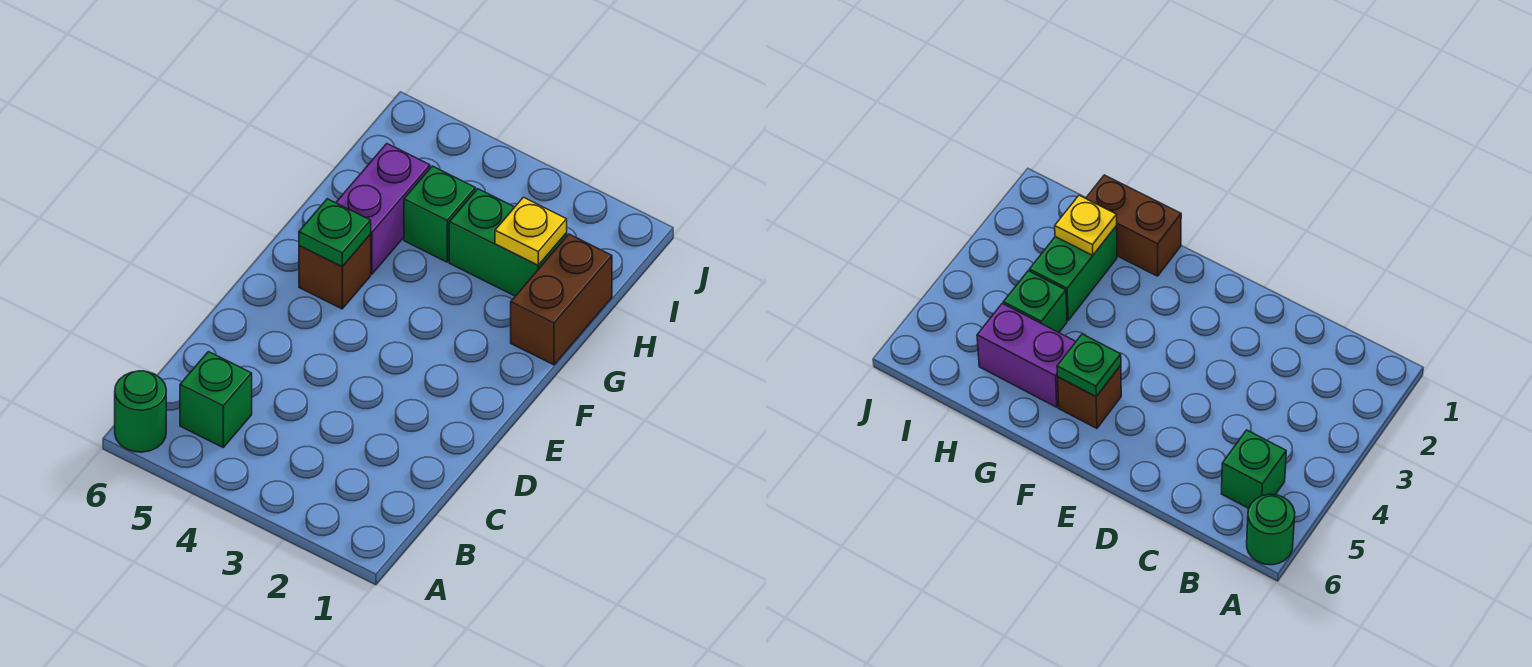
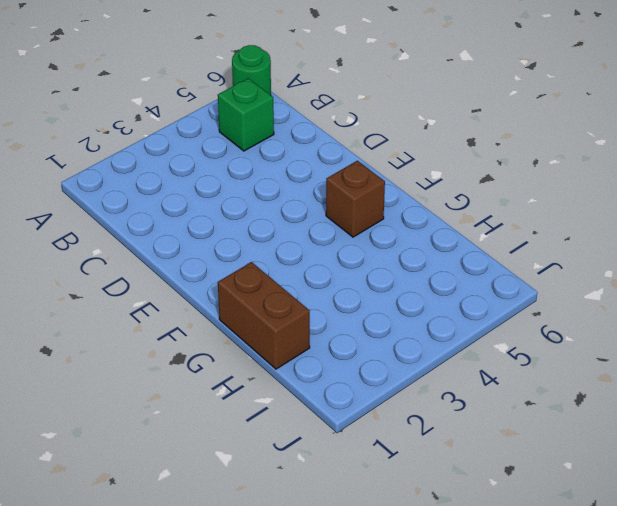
none -> purple brick G5:H5 level 1
none -> green brick H2:H3 level 1

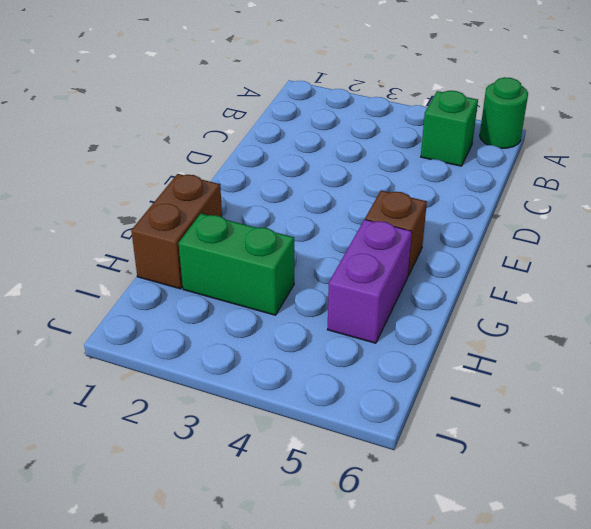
none -> green brick H4 level 1
none -> green plate F5 level 2

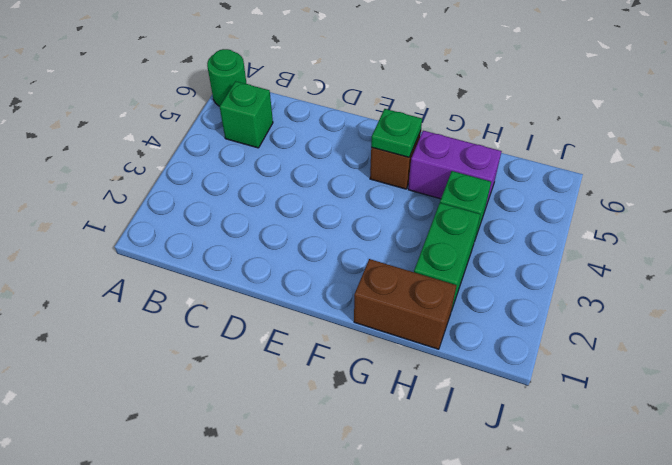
none -> yellow plate H2 level 2

